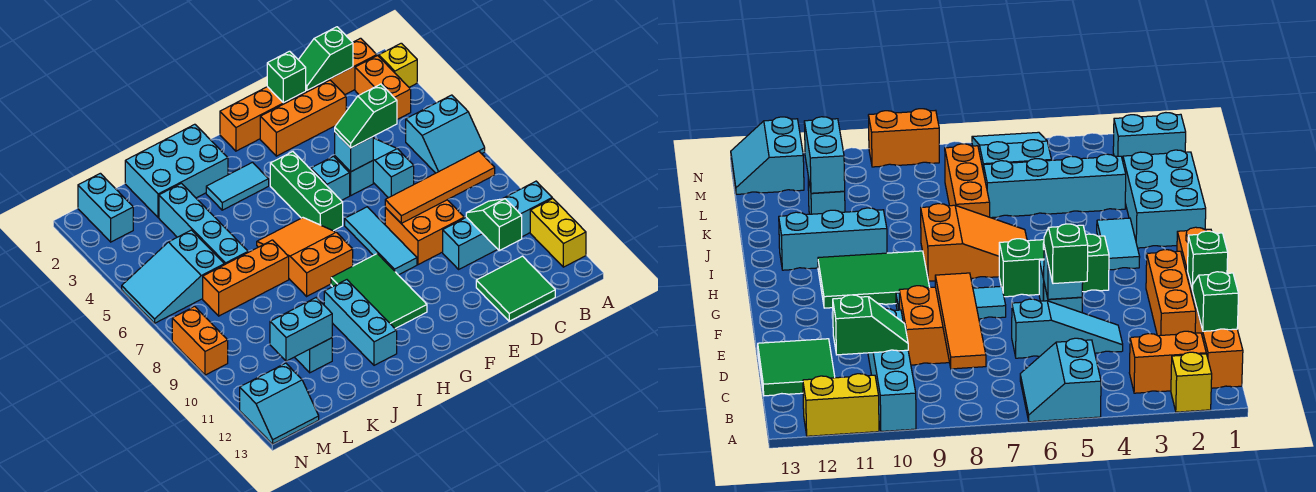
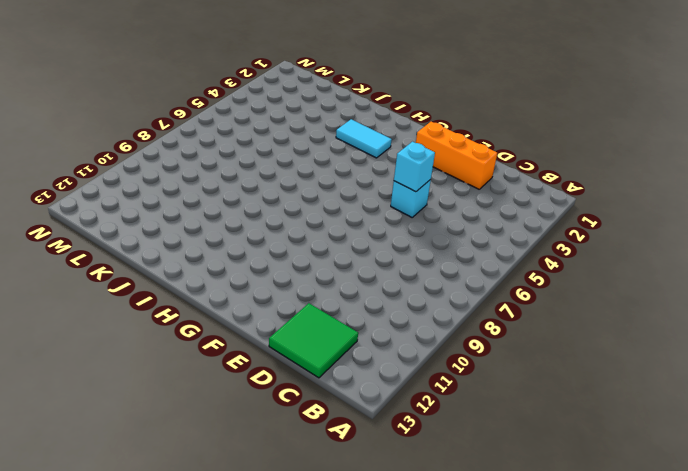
none -> yellow brick A2 level 1
none -> cyan slope A5:B6 level 1 top 5
none -> cyan brick A10:D10 level 1
none -> yellow brick A11:A12 level 1

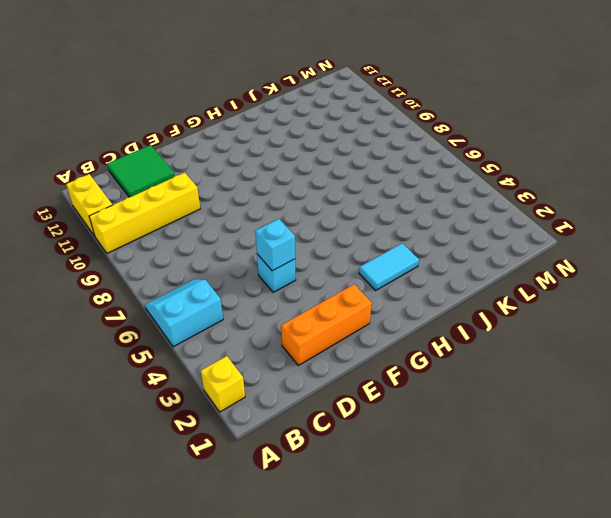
yellow brick A10:D10 level 1 -> cyan brick A10:D10 level 1
none -> orange brick B1:G1 level 1
none -> orange brick B2:B3 level 1
none -> cyan slope D4:D6 level 1 top 6
none -> orange brick D8:E9 level 1

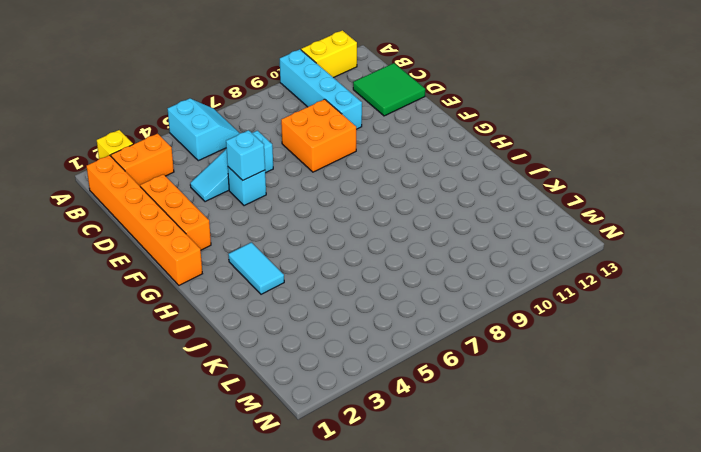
none -> cyan brick F5 level 1
none -> cyan tile F7:F9 level 1
none -> green brick G4:G6 level 1
none -> green tile G9:H11 level 1

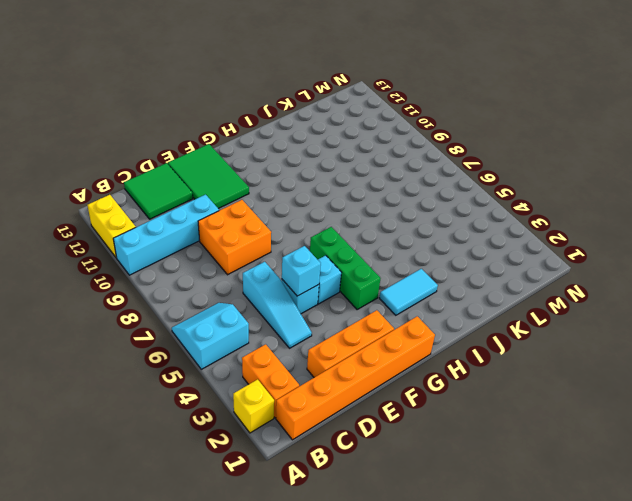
green tile E11:F13 level 1 -> green tile G9:H11 level 1
none -> cyan tile F7:F9 level 1
none -> orange slope H6:I8 level 1 top 8
none -> cyan brick I1:K2 level 1
none -> cyan brick I10:I12 level 1

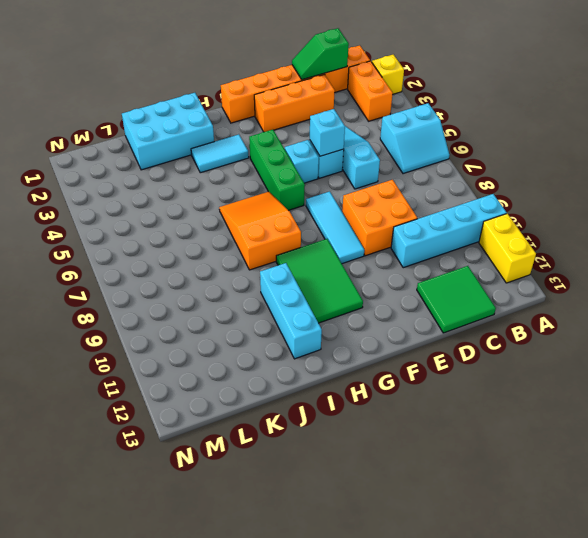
none -> orange brick J7:L7 level 1
none -> cyan brick K3:K6 level 1
none -> cyan brick K11 level 1
none -> cyan slope L5:N6 level 1 top L

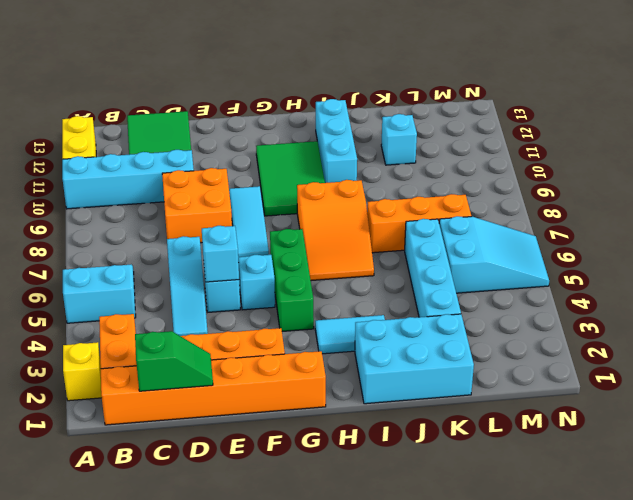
none -> cyan brick M1:M2 level 1
none -> cyan slope M12:N13 level 1 top 12
none -> orange brick N8:N9 level 1
none -> orange tile B8:E8 level 2

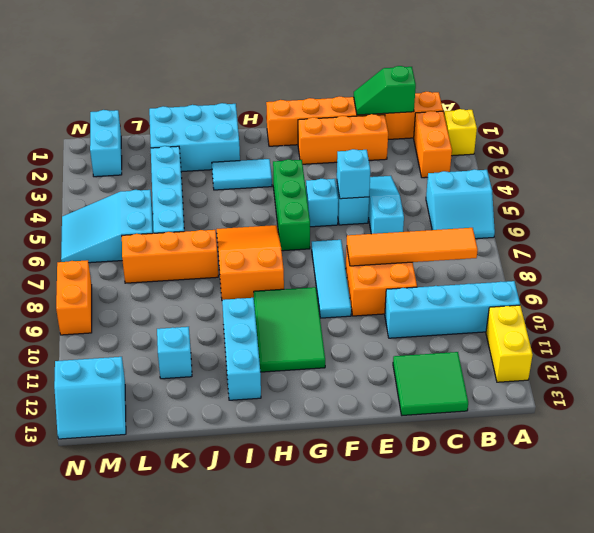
none -> green slope C10:C11 level 2 top 11
none -> green brick E1 level 2
none -> cyan brick K11:L11 level 2
none -> green slope D5:E5 level 3 top D

